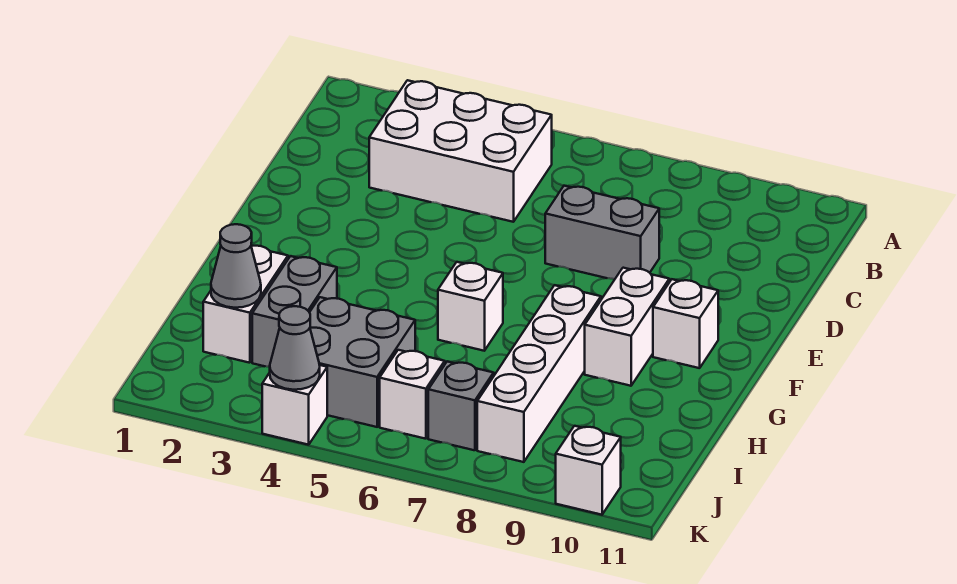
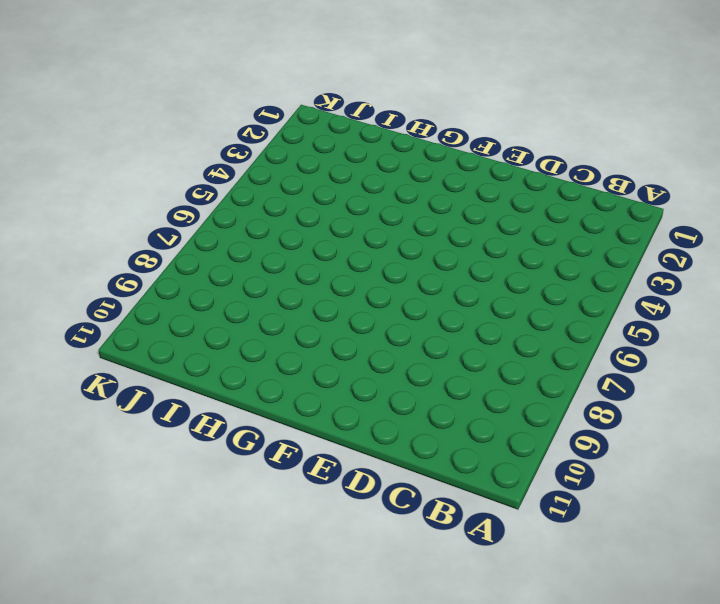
none -> white brick B3:C5 level 1
none -> grey brick D7:D8 level 1
none -> white brick F9:G9 level 1

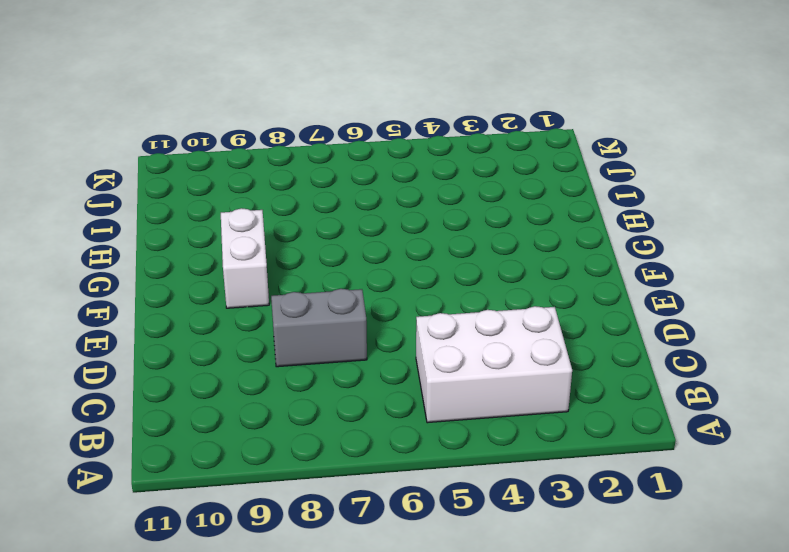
none -> white brick F10 level 1
none -> white brick G6 level 1
none -> white brick G8:J8 level 1

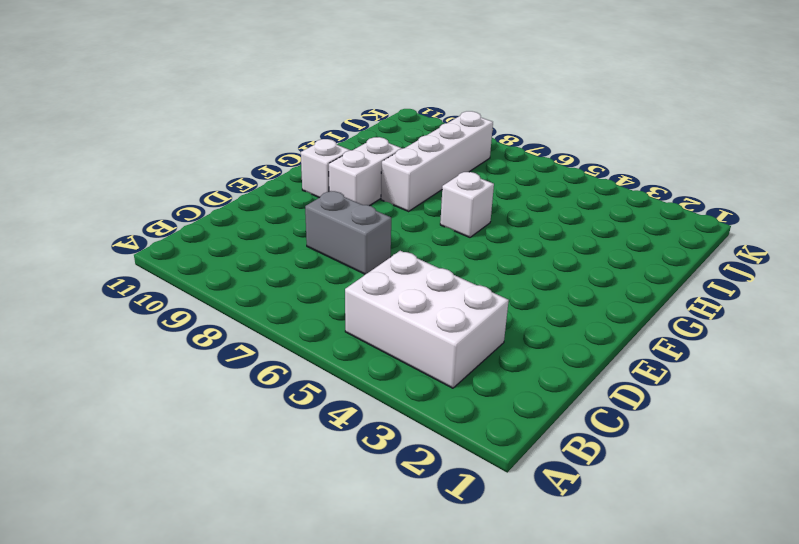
none -> white brick H2:I2 level 1
none -> grey brick H3:I3 level 1
none -> grey brick I4:J5 level 1

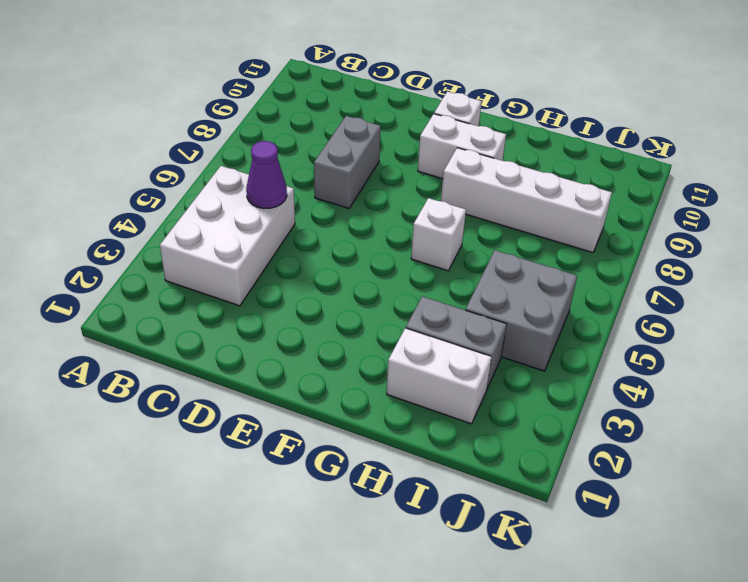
purple cone C5 level 2 -> none
none -> white brick J6 level 1
none -> grey brick J7 level 1
none -> white brick K4 level 1

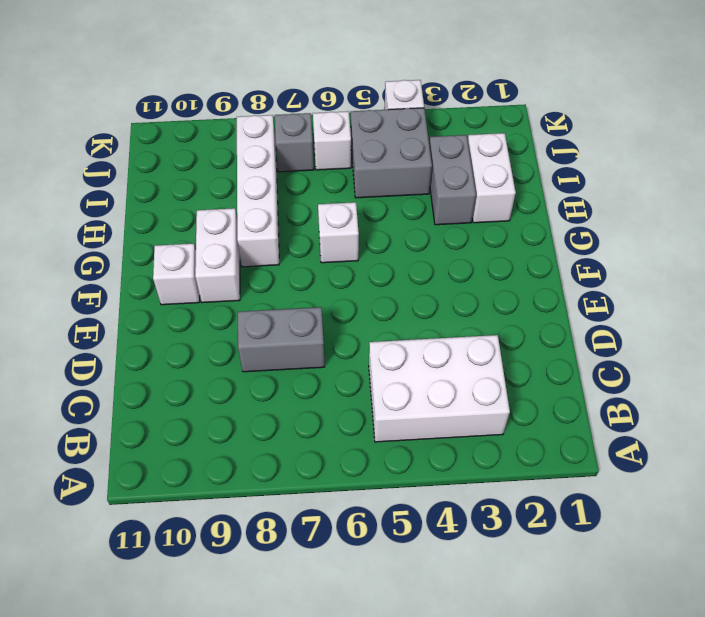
none -> white brick K10 level 1
none -> grey cone I2 level 2
none -> grey cone K4 level 2

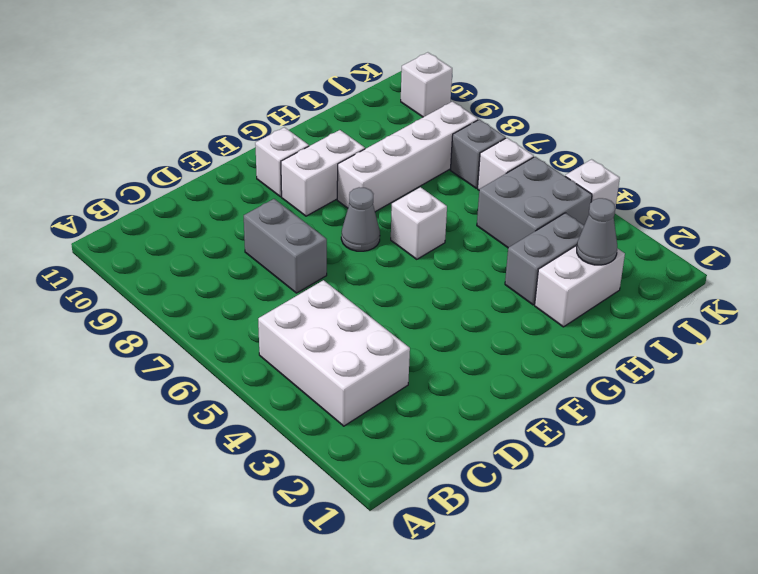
grey cone F7 level 1 -> grey cone K4 level 2

